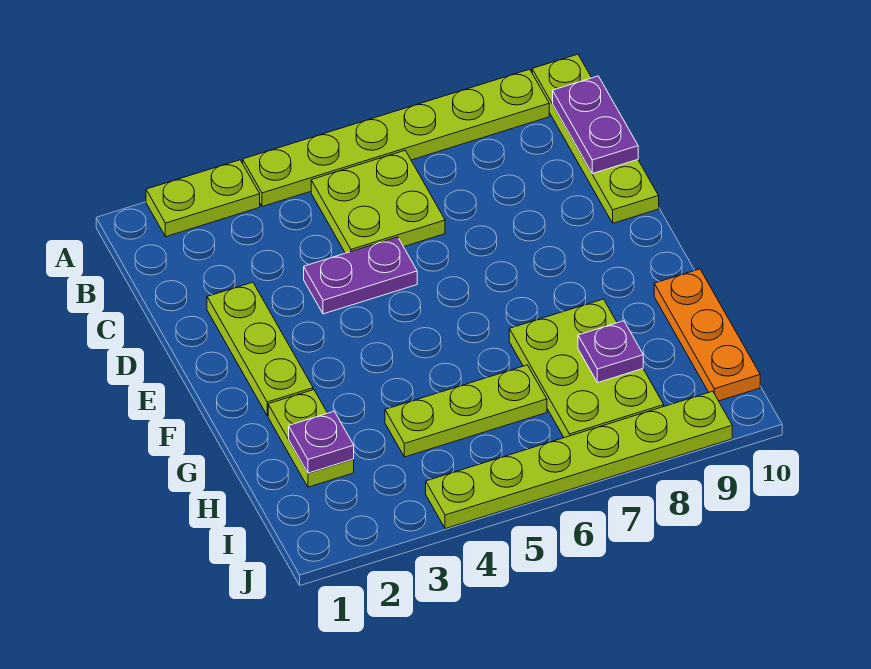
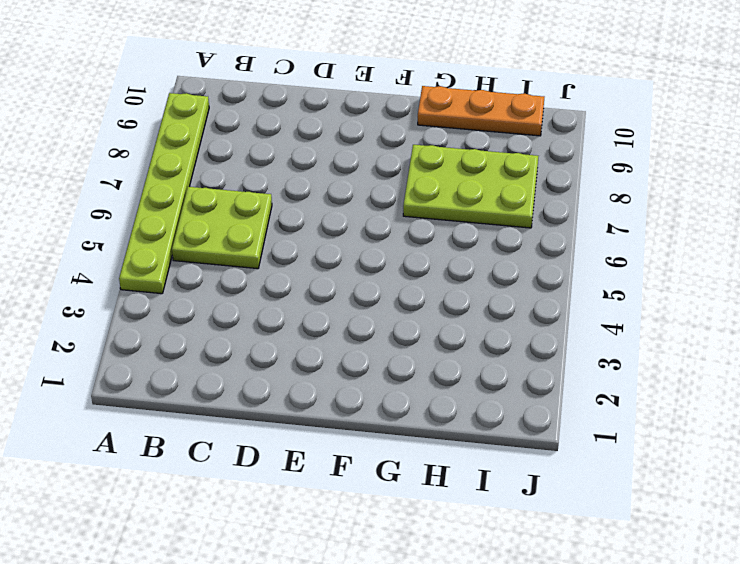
none -> lime plate A2:A3 level 1
none -> lime plate A10:D10 level 1
none -> lime plate D2:F2 level 1

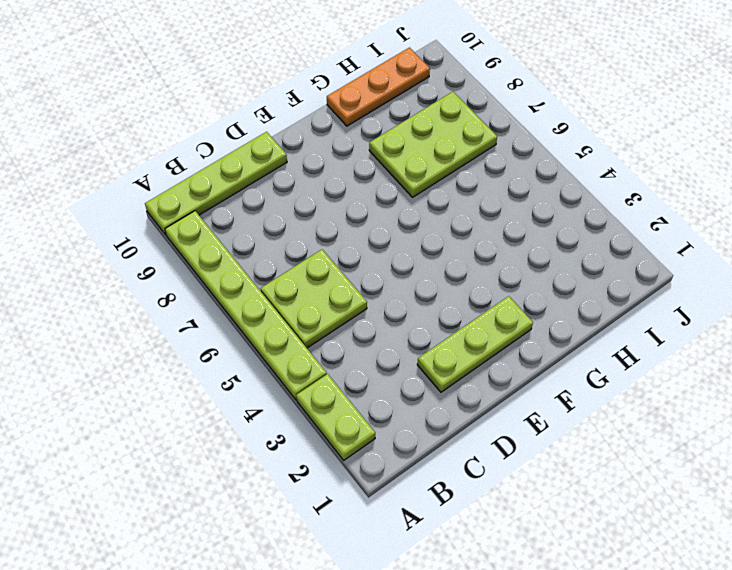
none -> purple plate D4:D5 level 1
none -> lime plate G2:H2 level 1
none -> lime plate H4:H6 level 1

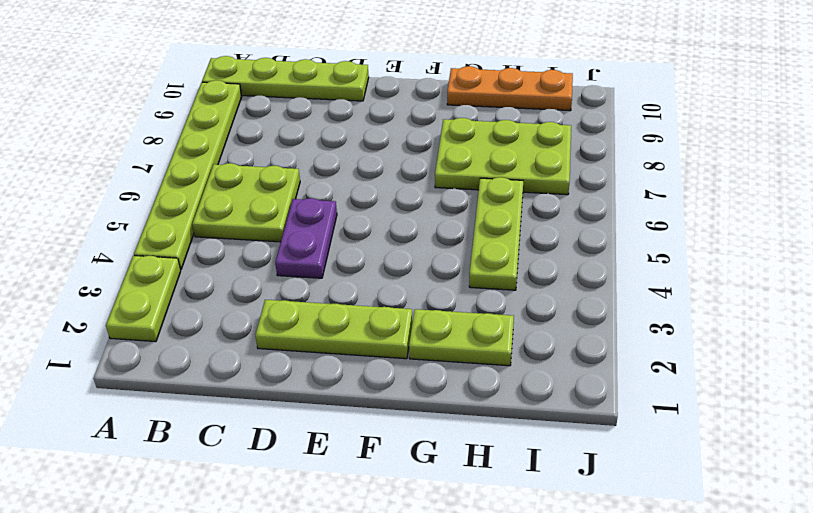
none -> lime plate J4:J9 level 1
none -> purple plate B10:C10 level 2
none -> purple plate H2 level 2

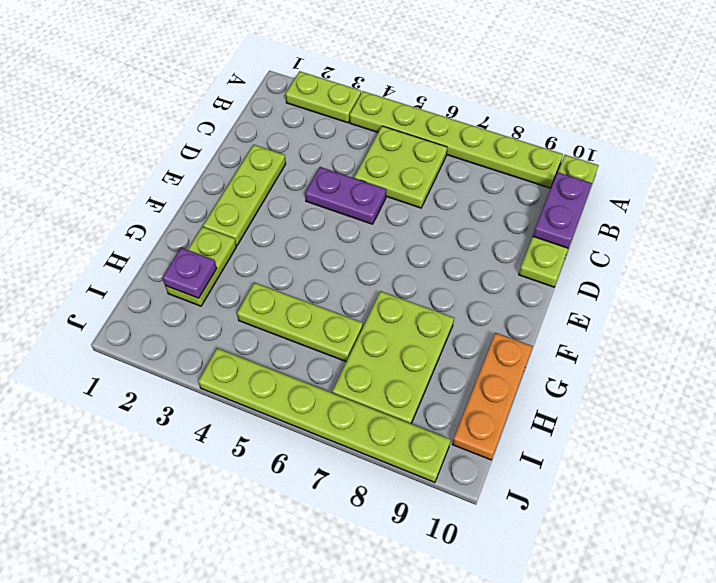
none -> purple plate H8 level 2

